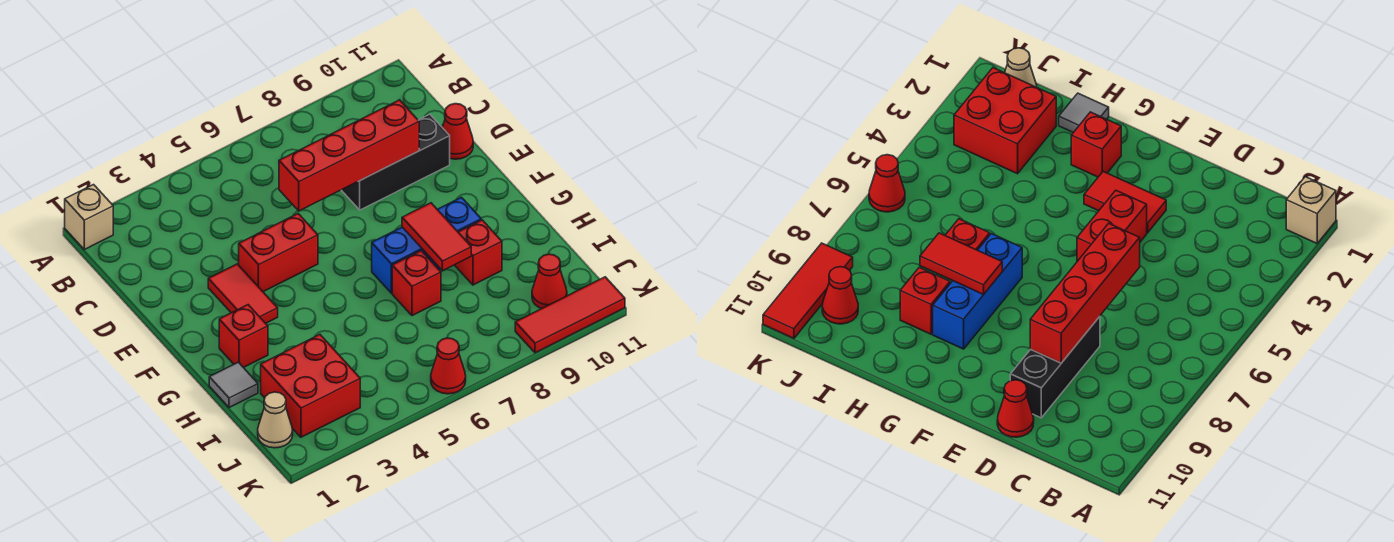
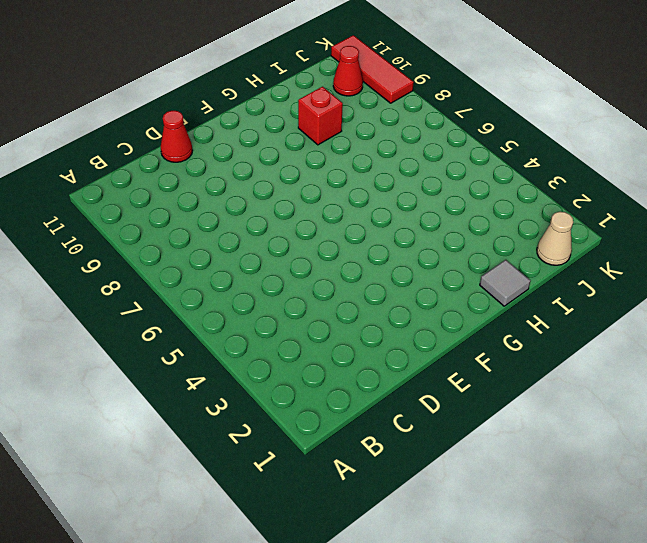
none -> tan brick A1 level 1
none -> black brick D8:D10 level 1
none -> red tile E3:F3 level 1

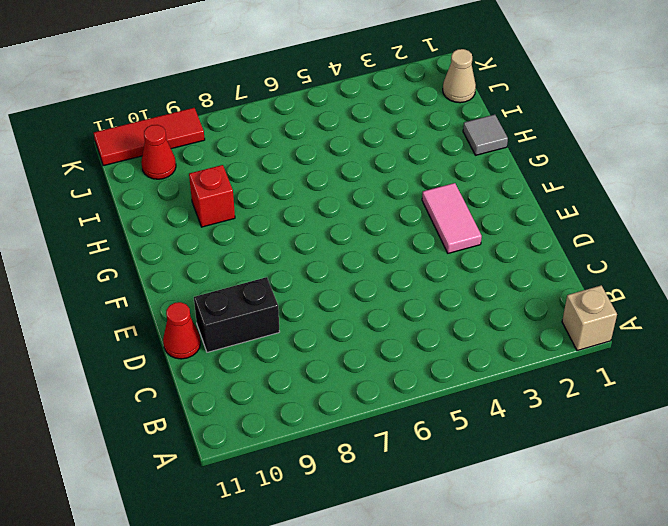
black brick D9:D10 level 1 -> black brick D8:D10 level 1
pink tile E3:F3 level 1 -> red tile E3:F3 level 1
none -> red brick E4:E5 level 1
none -> red brick G2 level 1
none -> blue brick G7:G9 level 1

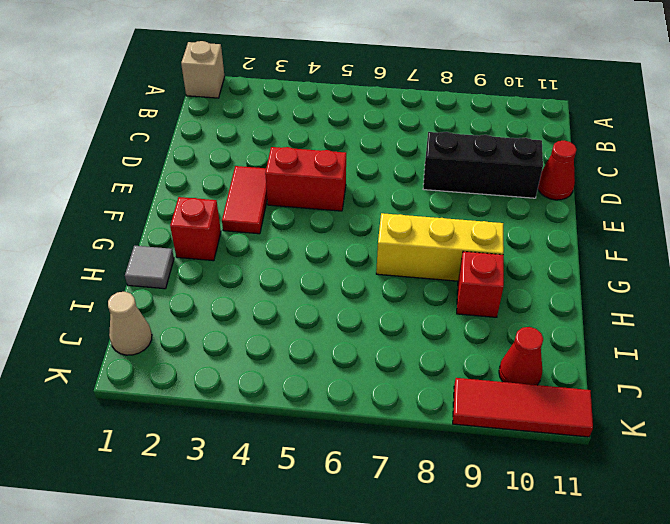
yellow brick G7:G9 level 1 -> blue brick G7:G9 level 1
none -> red brick H7 level 1
none -> red brick I2:J3 level 1
none -> red cone K6 level 1

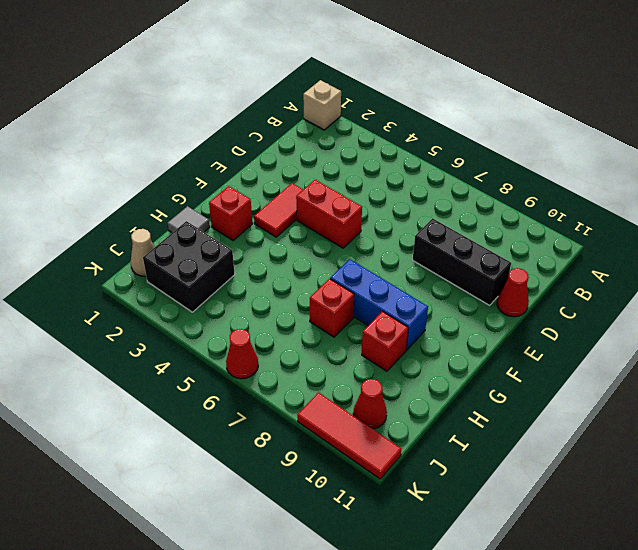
black brick I2:J3 level 1 -> red brick I2:J3 level 1
none -> red brick D6:D9 level 2
none -> red tile G8:H8 level 2

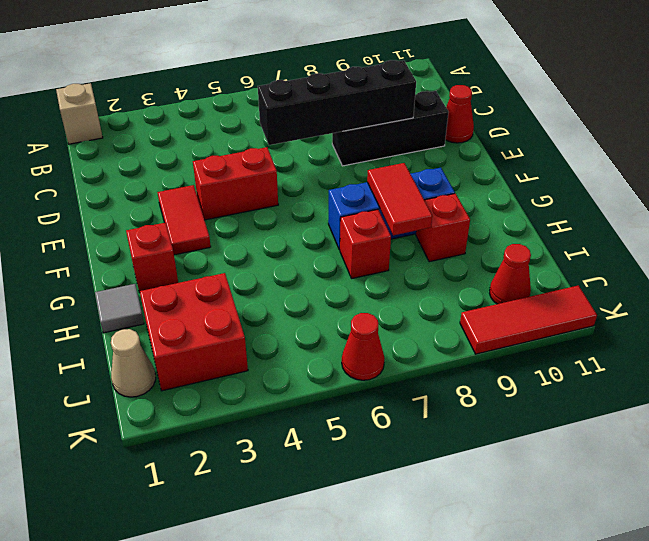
black brick D6:D9 level 2 -> red brick D6:D9 level 2

